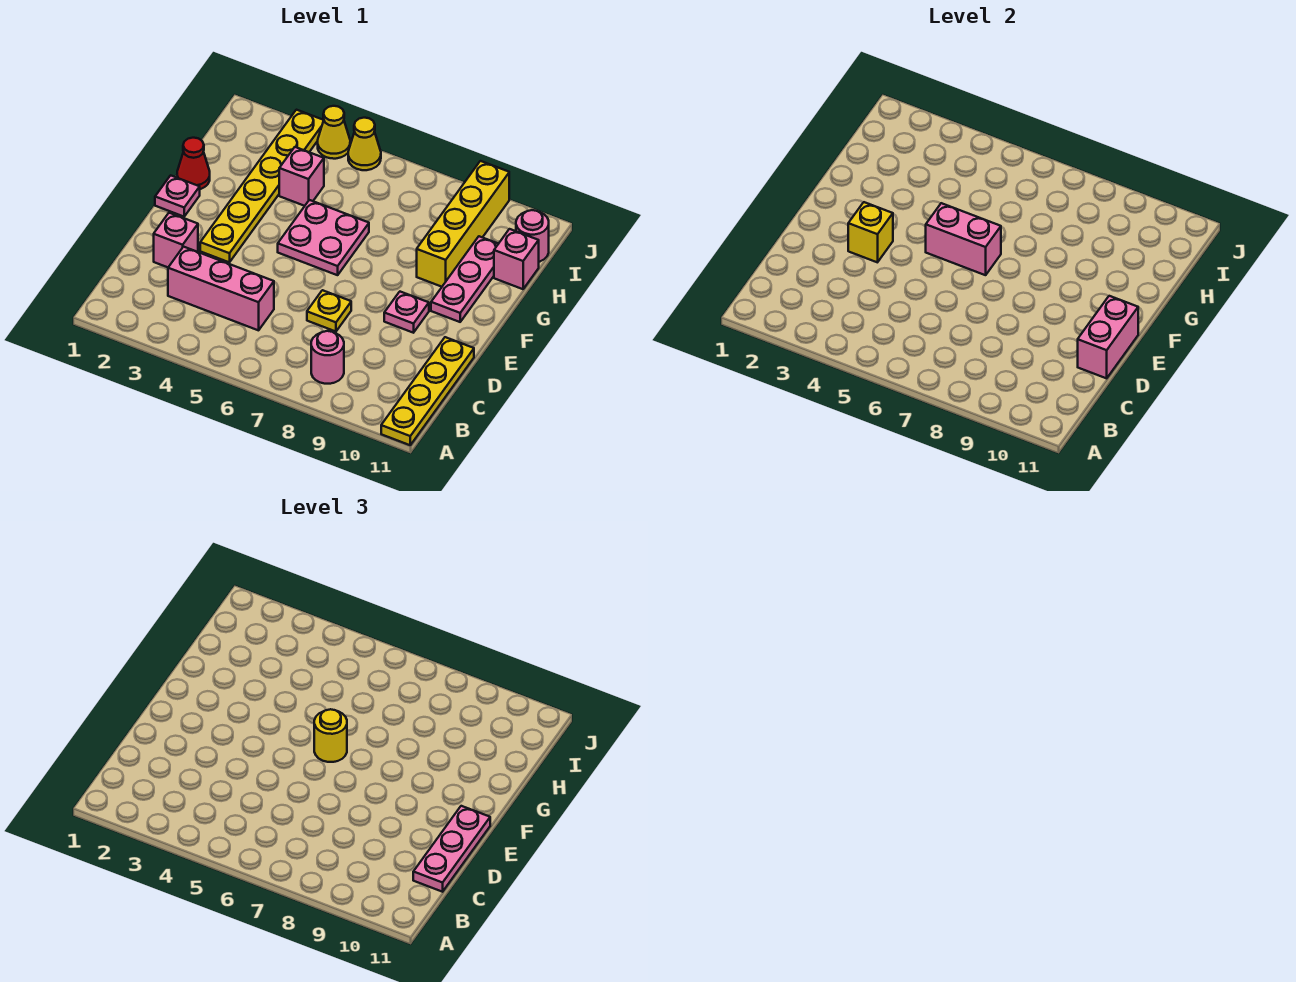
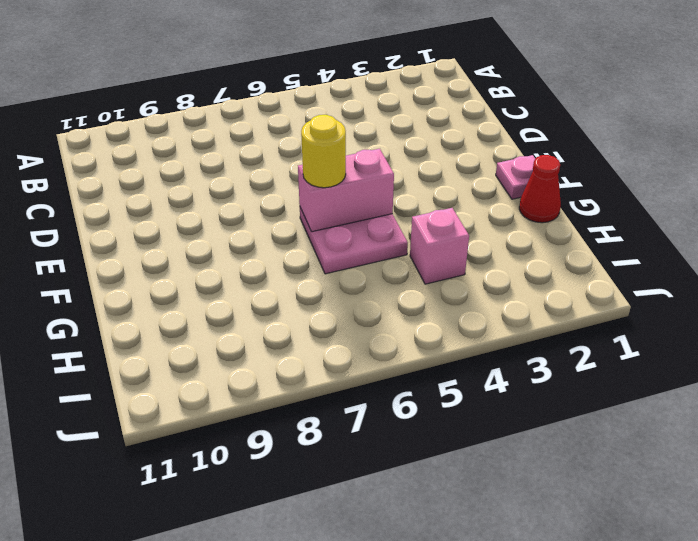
none -> yellow plate A11:D11 level 1
none -> pink round brick B8 level 1
none -> pink brick C3:C5 level 1

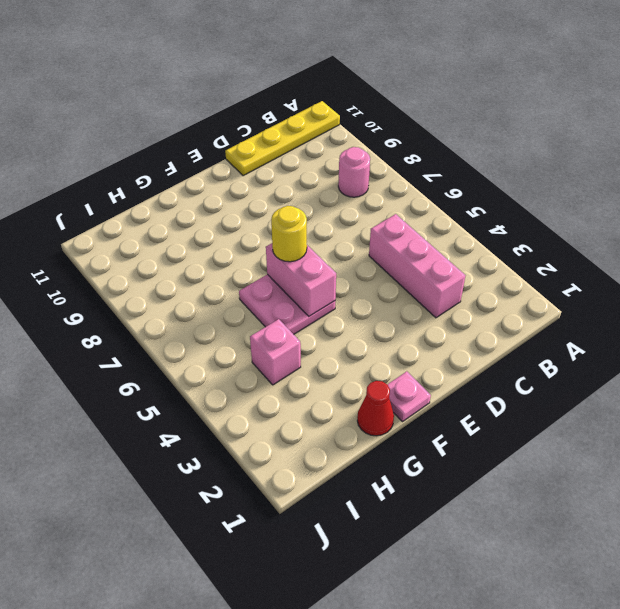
none -> pink brick D2 level 1
none -> yellow plate D7 level 1
none -> yellow plate E3:J3 level 1

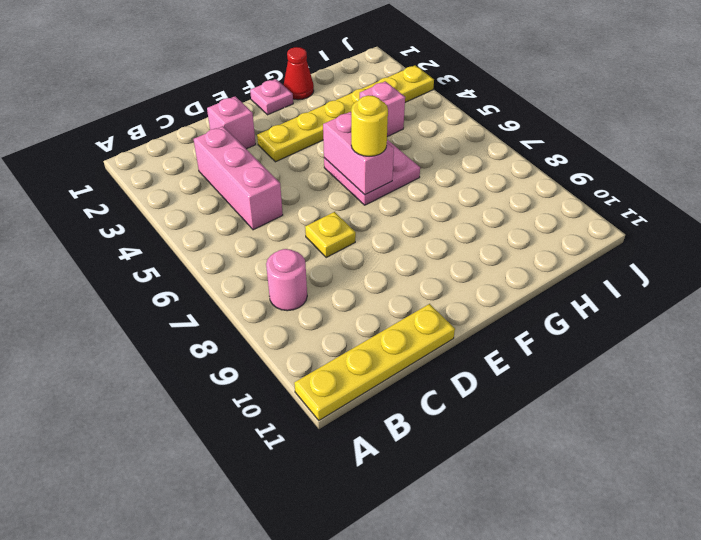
none -> pink plate E9 level 1
none -> pink plate F10:H10 level 1
none -> yellow brick G9:J9 level 1

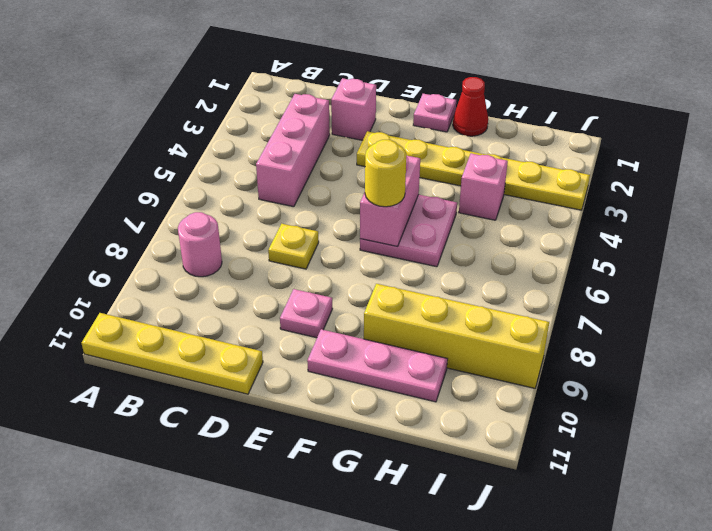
none -> pink brick H11 level 1
none -> pink round brick I11 level 1
none -> yellow cone J4 level 1

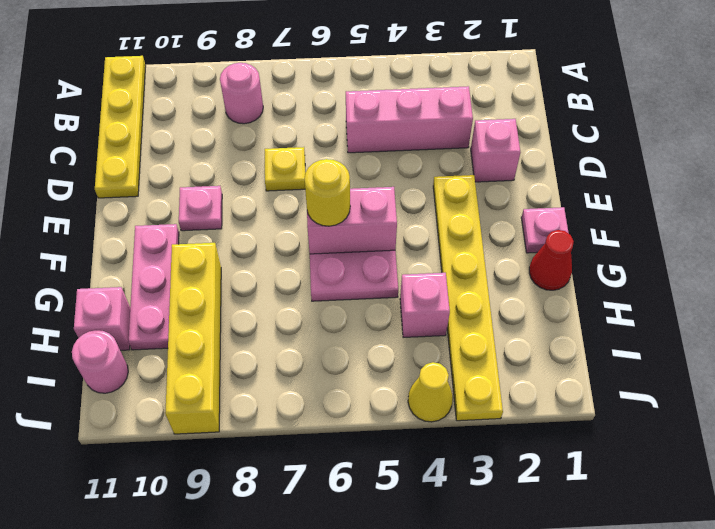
none -> yellow cone J5 level 1
none -> pink brick D11:E11 level 2
none -> yellow brick E3 level 2

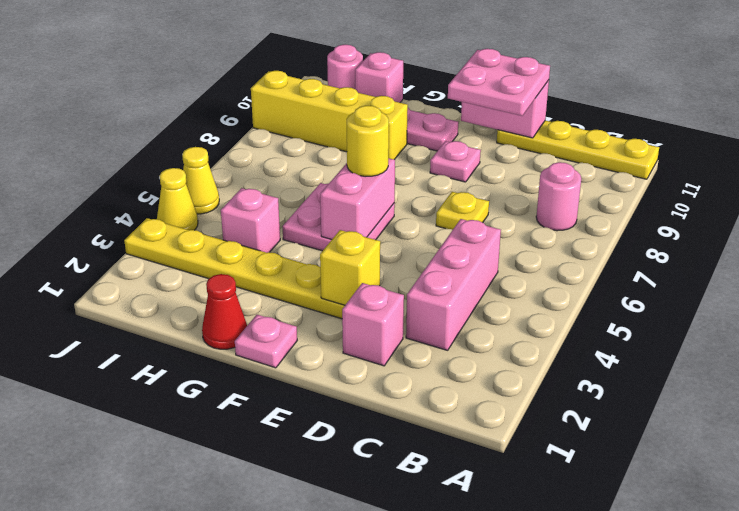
pink plate D10:E11 level 3 -> pink plate C11:E11 level 3

